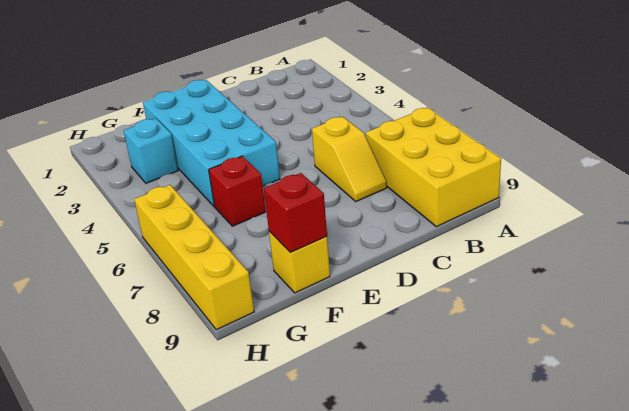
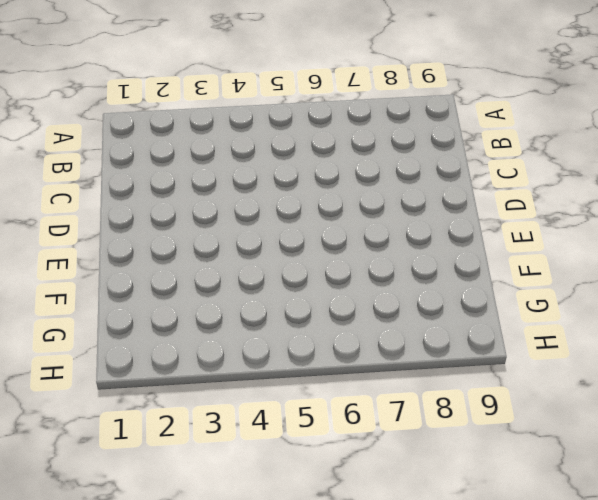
none -> yellow brick A7:B9 level 1
none -> yellow slope C6:C7 level 1 top 6

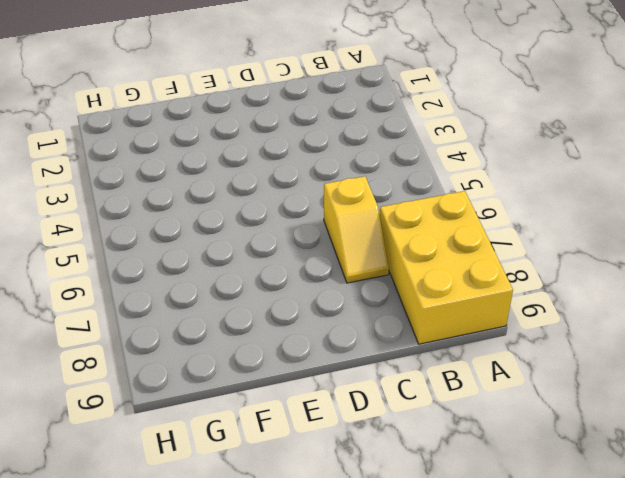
none -> cyan brick E2:F5 level 1
none -> red brick F6 level 1

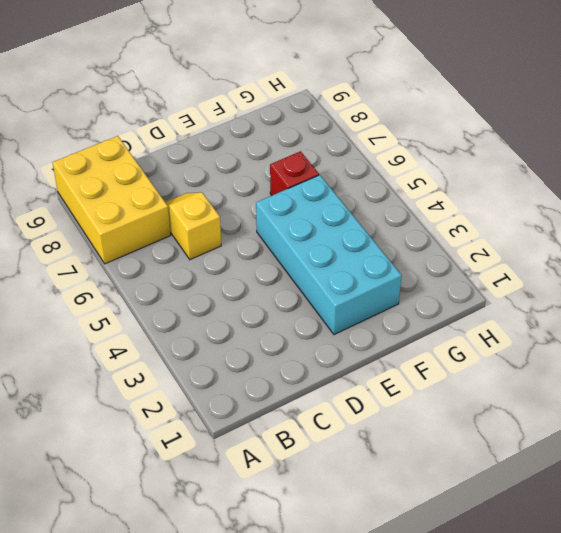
none -> yellow brick F9 level 1
none -> cyan brick G3 level 1

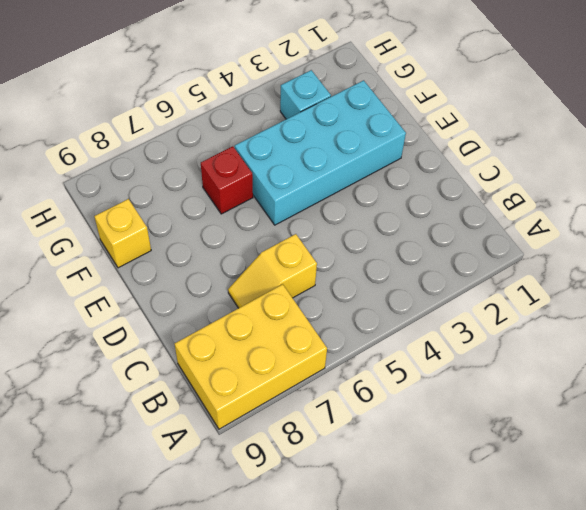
none -> yellow brick H6:H9 level 1
none -> red brick F9 level 2

